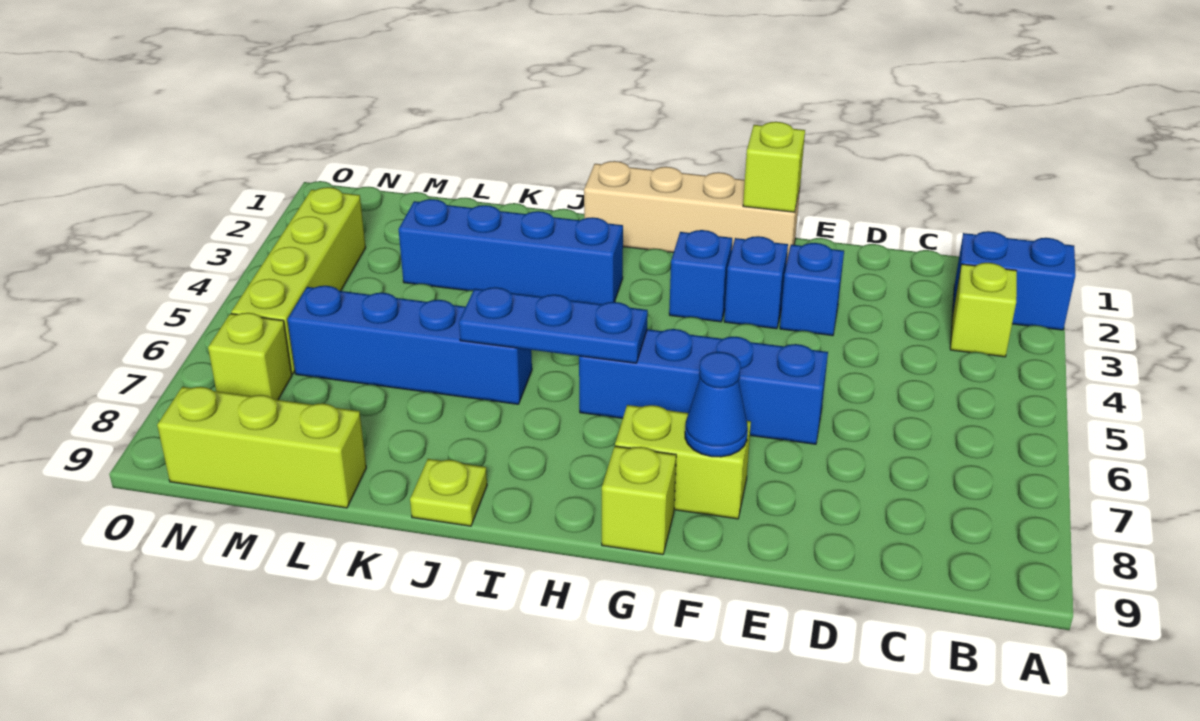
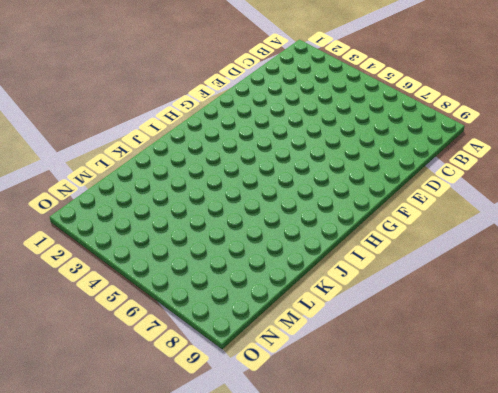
none -> blue brick A2:B2 level 1
none -> lime brick B3 level 1
none -> blue brick E3 level 1

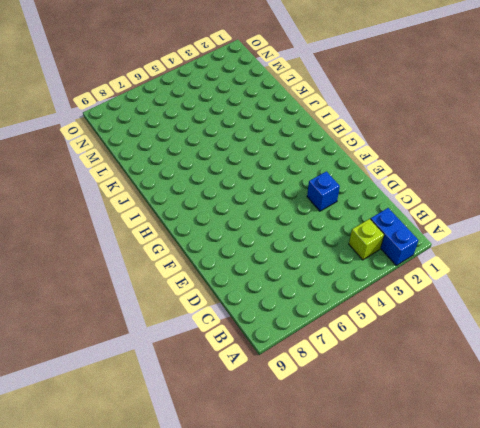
none -> blue brick E6:H6 level 1
none -> tan brick F1:I1 level 1
none -> blue brick F3 level 1

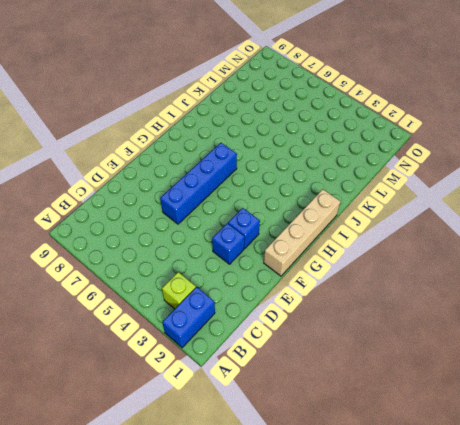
none -> lime brick F8:G8 level 1
none -> blue brick G3 level 1
none -> lime brick G9 level 1

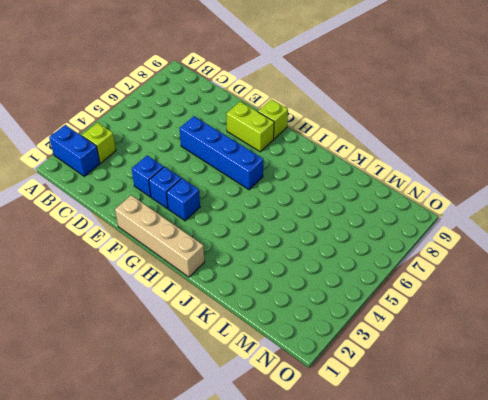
none -> blue brick I3:L3 level 1
none -> blue brick J6:M6 level 1
none -> lime plate J9 level 1

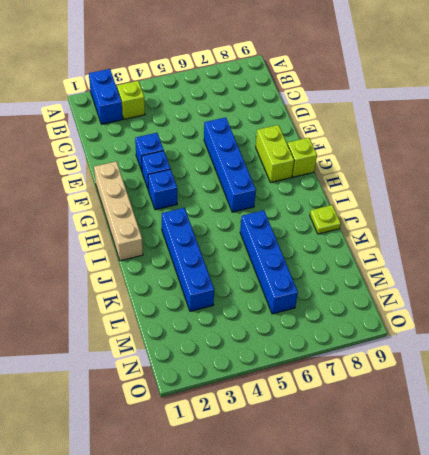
none -> lime brick L9:N9 level 1
none -> lime brick N3:N6 level 1
none -> lime brick N7 level 1

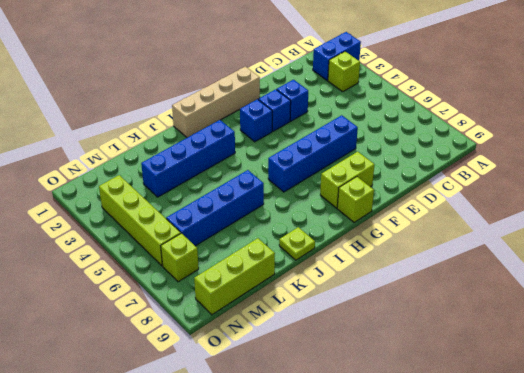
none -> lime brick F1 level 2
none -> blue cone F8 level 2
none -> blue plate H6:J6 level 2

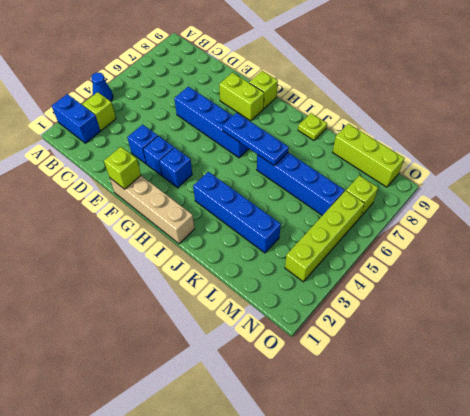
blue cone A4 level 1 -> blue cone F8 level 2

